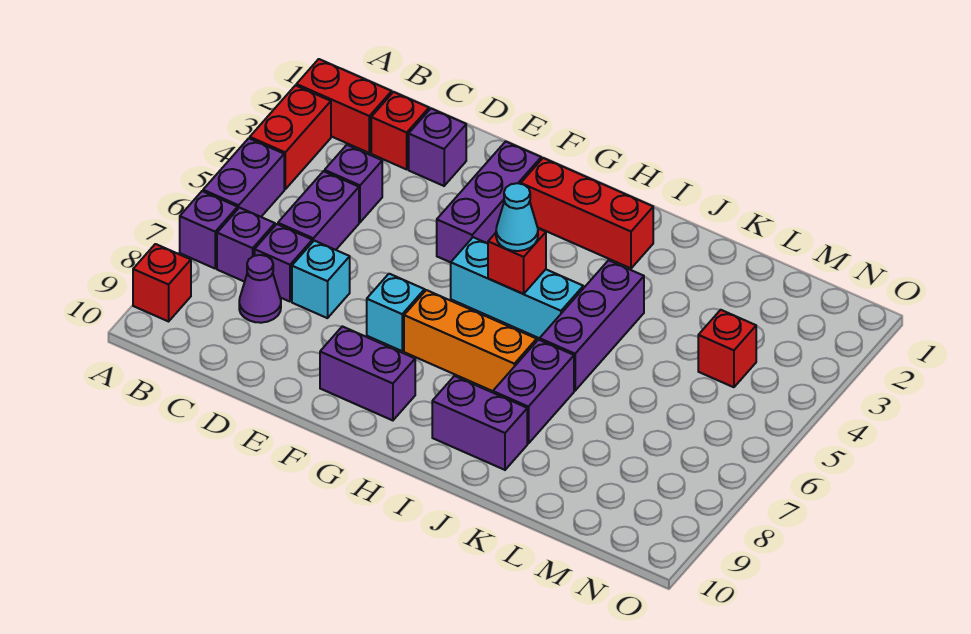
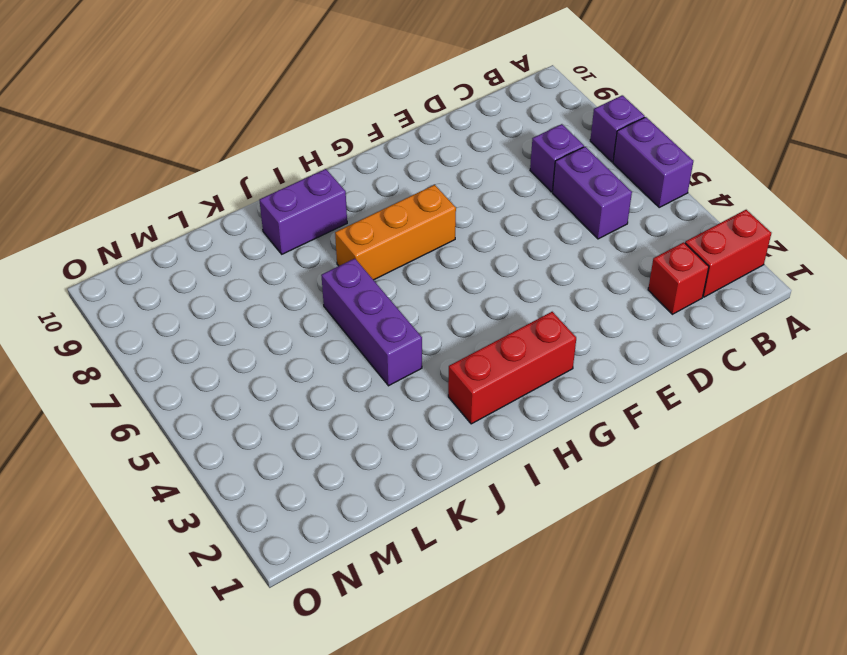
none -> red brick A3:A4 level 1
none -> red brick A9 level 1
none -> purple brick B7 level 1

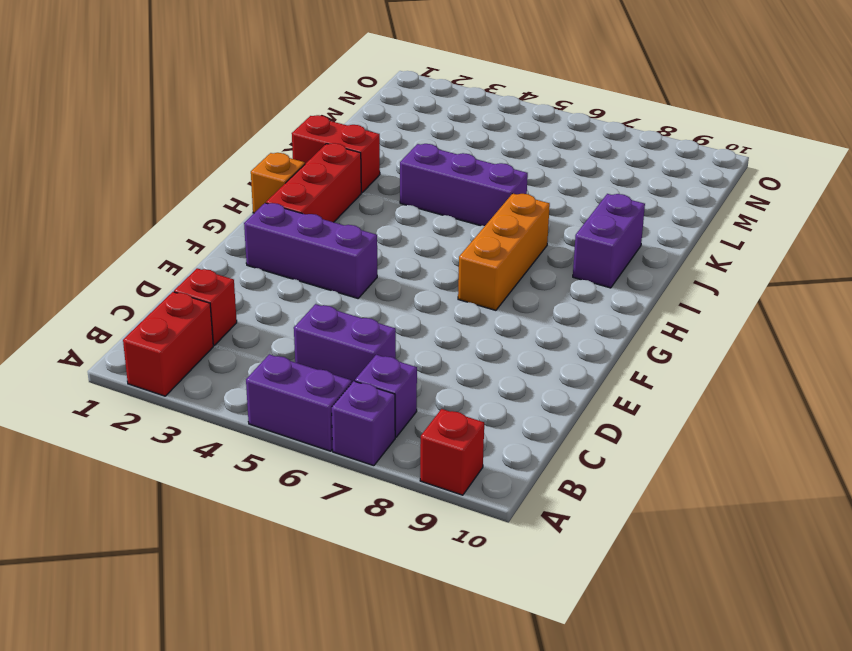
orange brick H1 level 1 -> none
red brick J1:J2 level 1 -> red brick A3:A4 level 1
none -> purple brick C4 level 1
none -> purple brick C7 level 1
none -> purple cone C8 level 1

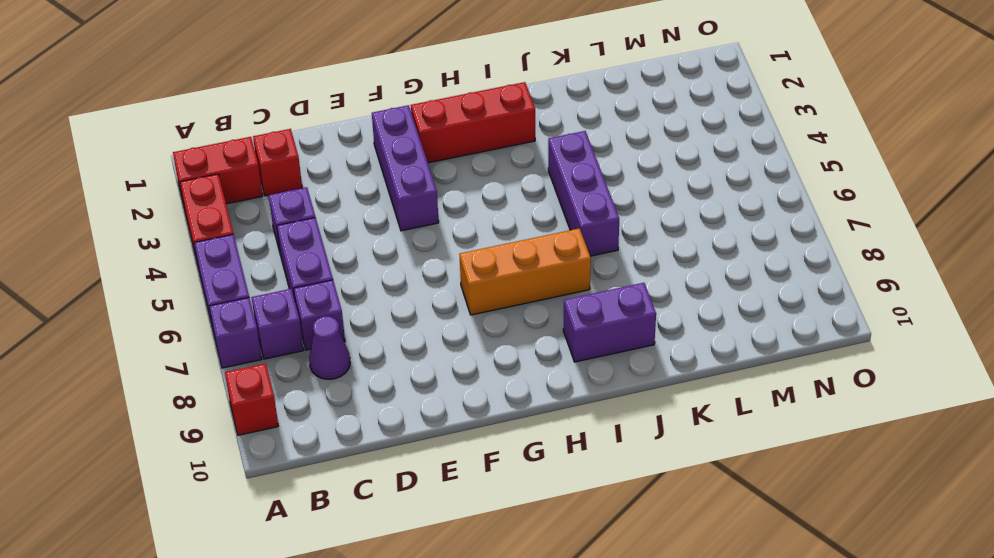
none -> purple brick D2 level 1
none -> cyan brick D7 level 1
none -> cyan brick F7 level 1

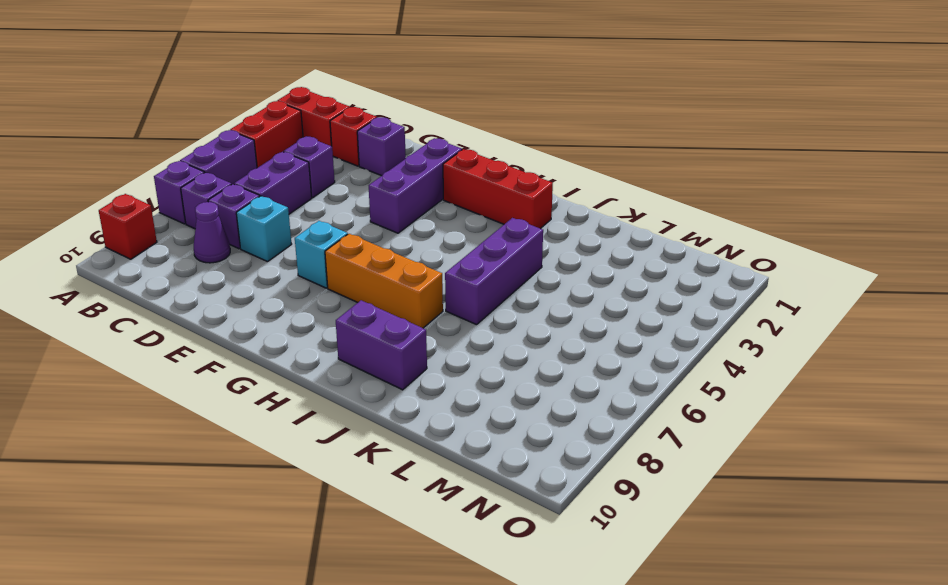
none -> purple brick F9:G9 level 1
none -> cyan brick G5:I5 level 1
none -> purple brick J7:J8 level 1

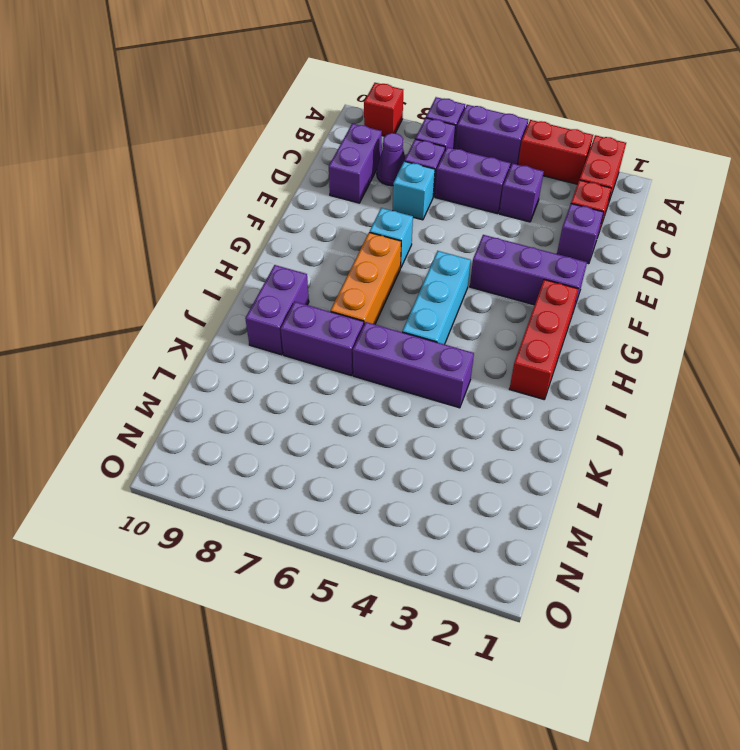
purple brick C9:D9 level 1 -> purple brick F9:G9 level 1
none -> red brick M4 level 1
none -> red brick H5 level 2
none -> cyan cone H5 level 3

